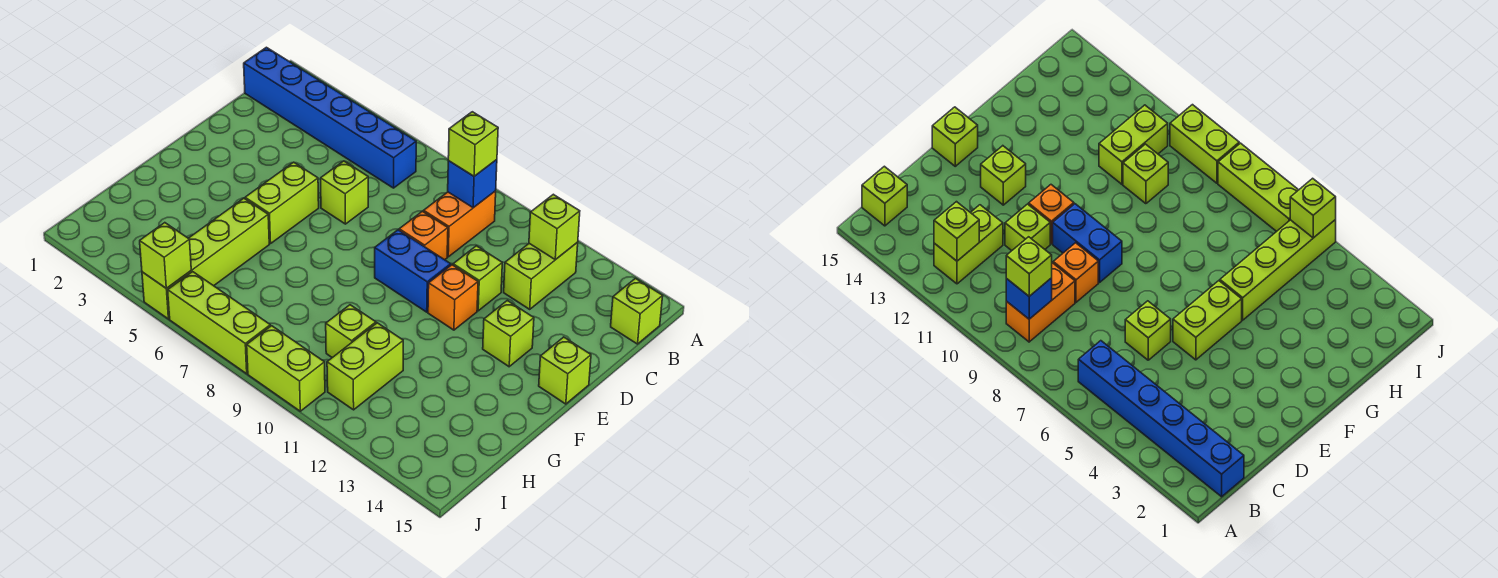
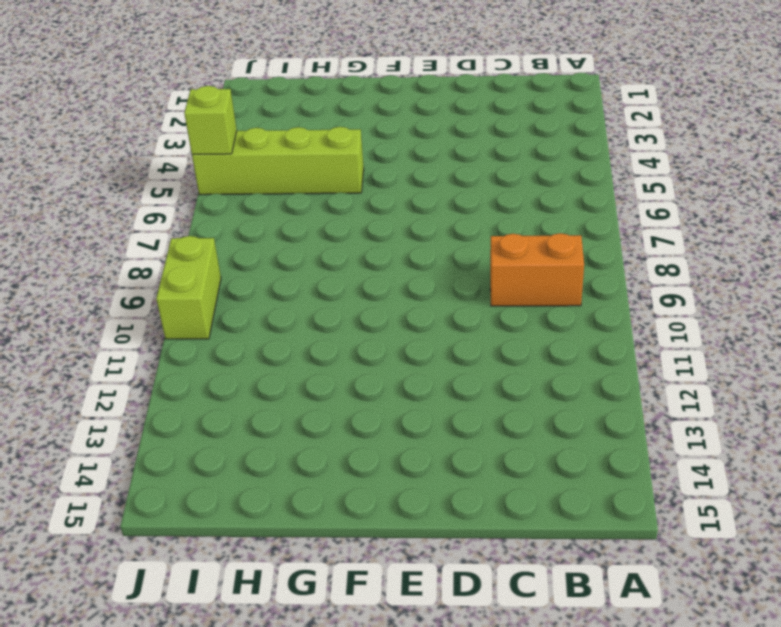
none -> blue brick B1:B6 level 1
none -> lime brick B12:C12 level 1
none -> lime brick B15 level 1

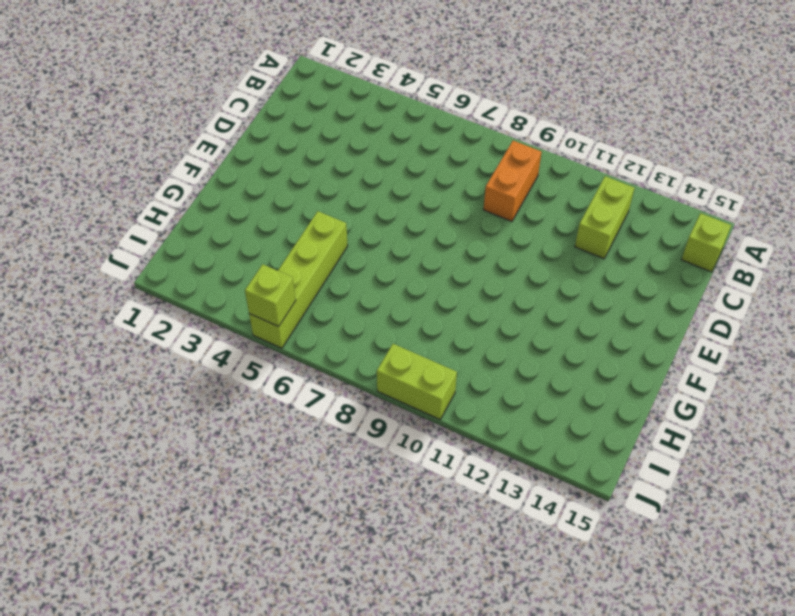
none -> blue brick B1:B6 level 1
none -> lime brick D6 level 1
none -> orange brick D9 level 1

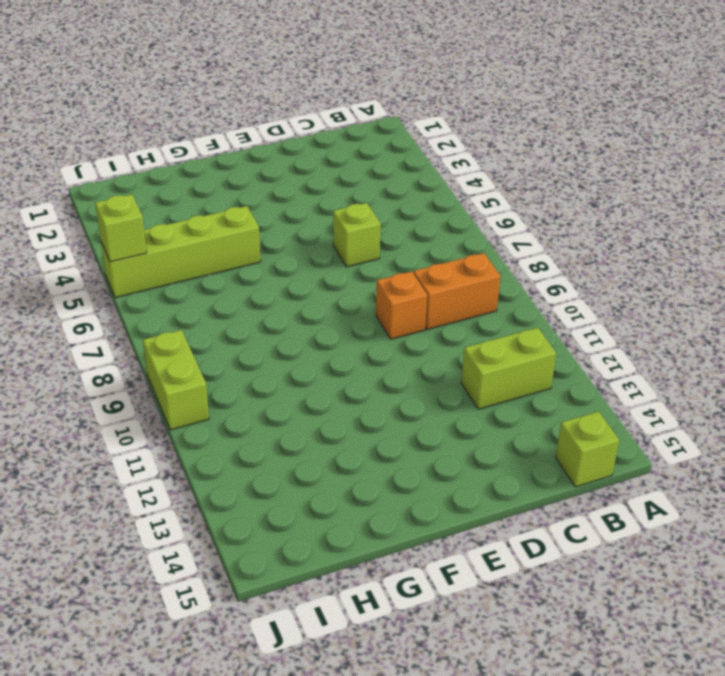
none -> blue brick B1:B6 level 1
none -> lime brick D11 level 1
none -> lime brick E5:F5 level 1

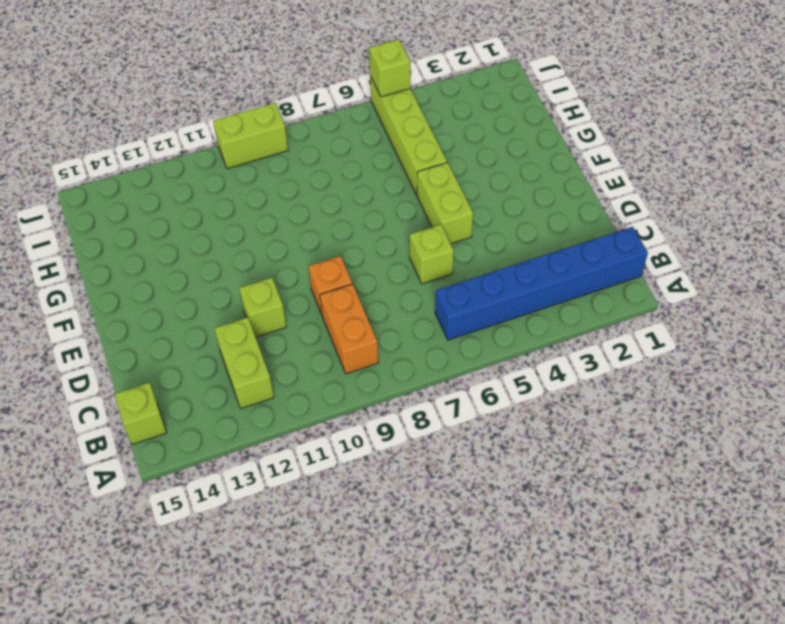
none -> blue brick E9:E10 level 1
none -> orange brick E11 level 1
none -> lime brick E13 level 1

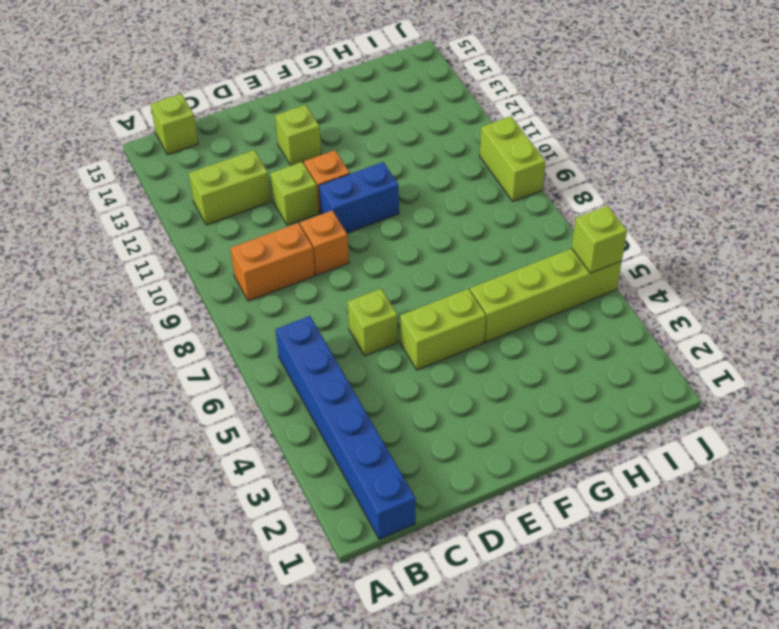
blue brick E10:F10 level 1 -> blue brick E9:E10 level 1
none -> lime brick E15 level 1
none -> lime brick H10 level 1
none -> lime brick H11:I11 level 1

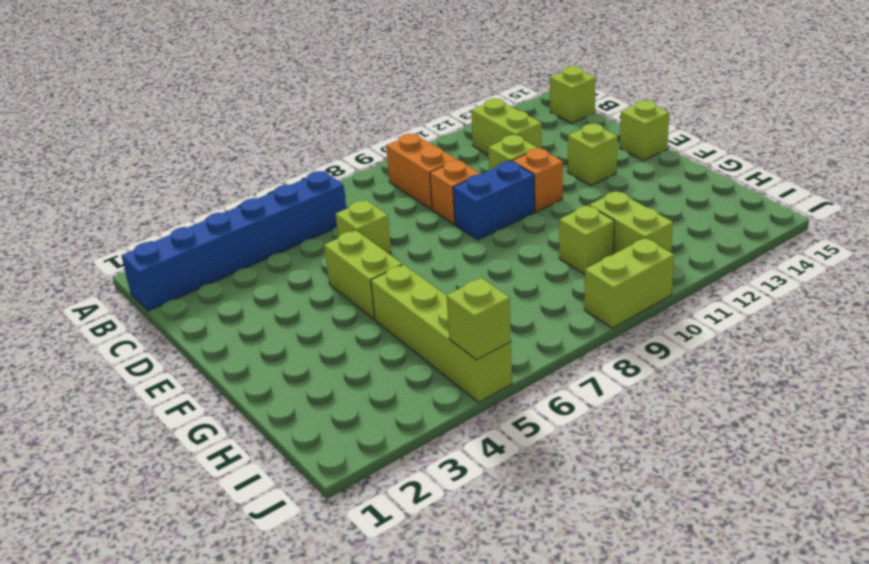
none -> lime brick J6:J8 level 1
none -> blue brick B9 level 2
none -> lime brick B12 level 2

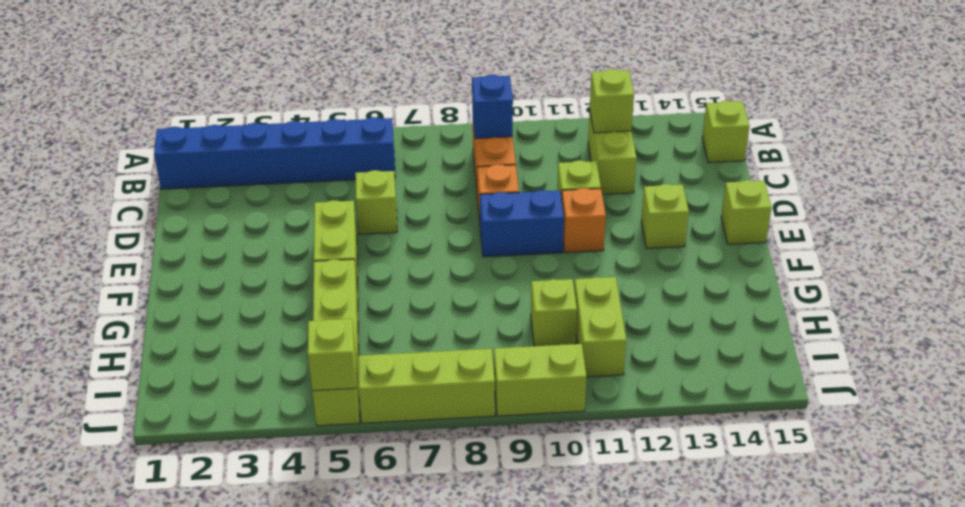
none -> lime brick B9 level 3

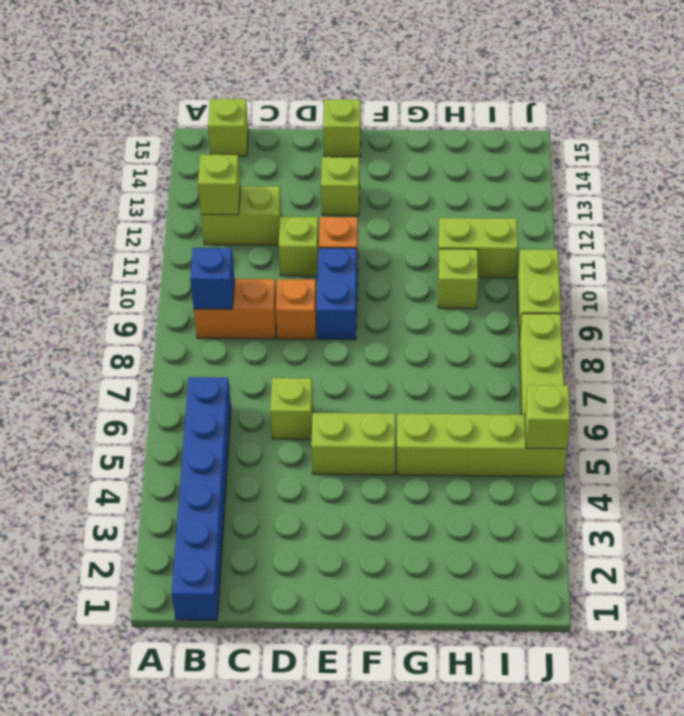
none -> lime brick B9 level 3

